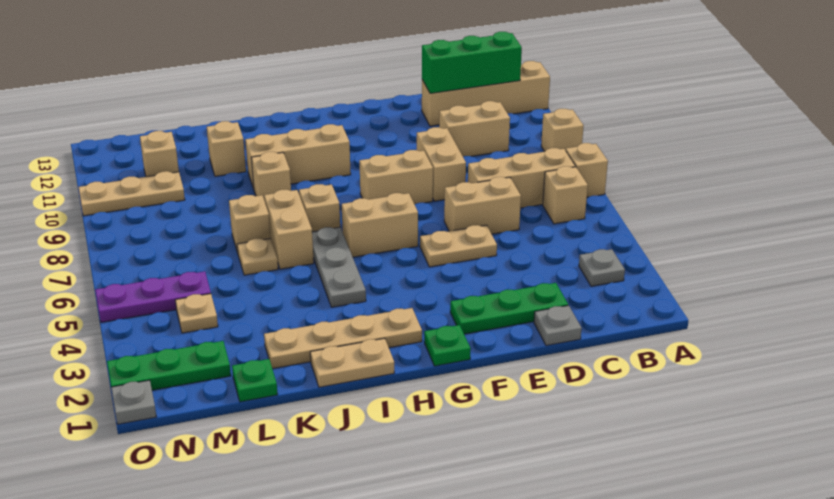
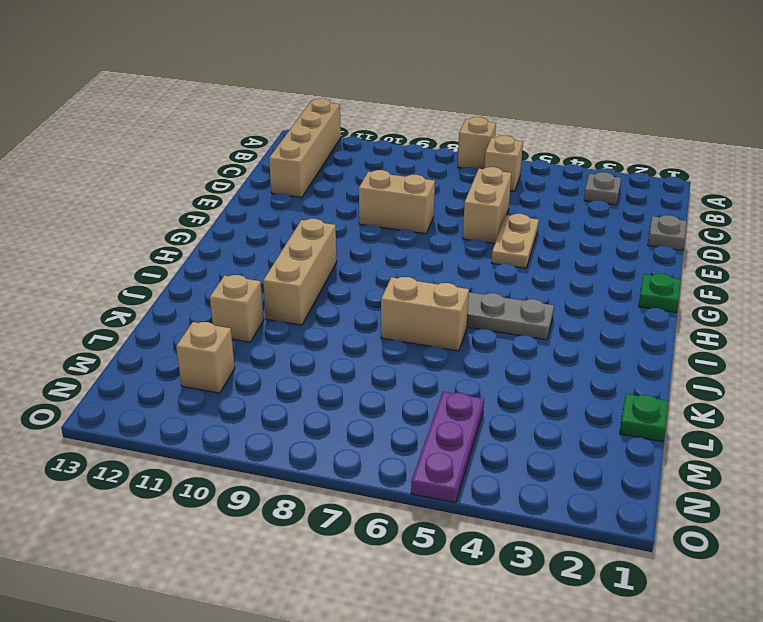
none -> tan brick A9 level 1
none -> tan brick B7:D7 level 1
none -> tan brick C10:D10 level 1
none -> green plate D2:F2 level 1

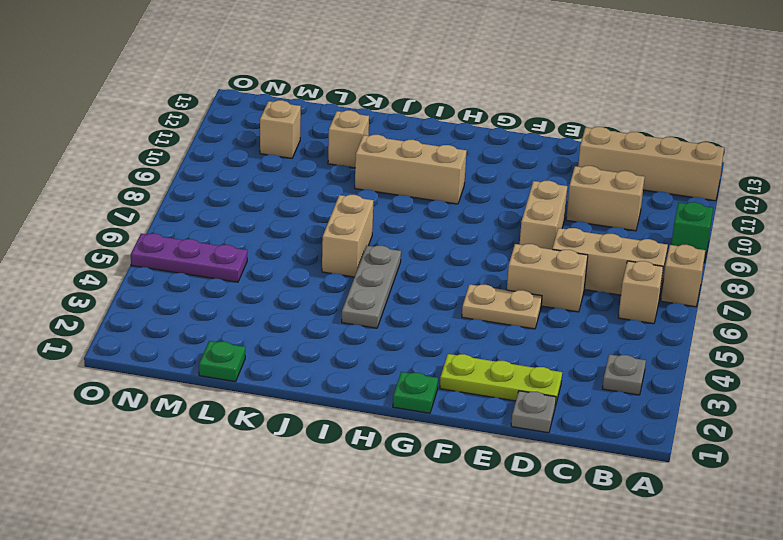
green brick A9 level 1 -> tan brick A9 level 1
lime plate D2:F2 level 1 -> green plate D2:F2 level 1
none -> tan brick F8:G8 level 1
none -> tan brick G6:H6 level 1
none -> tan plate H2:K2 level 1
none -> tan plate I1:J1 level 1

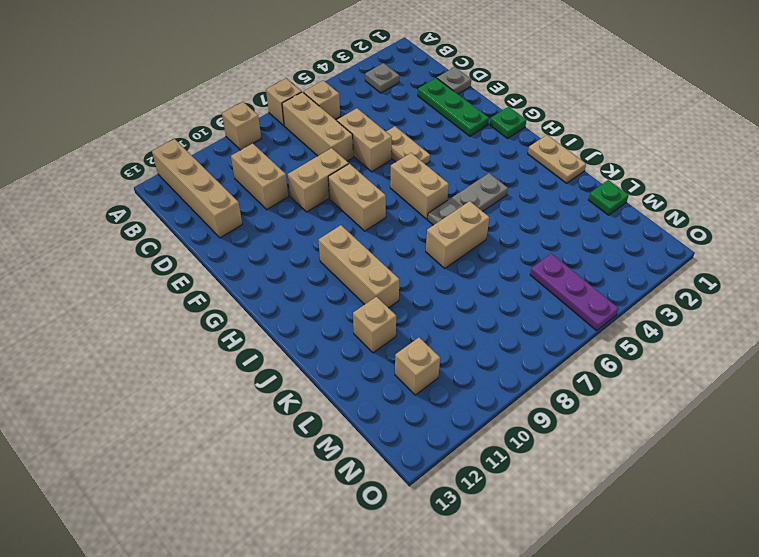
none -> tan plate H2:K2 level 1
none -> tan brick I7 level 1
none -> tan brick J9 level 1
none -> tan plate K6 level 1

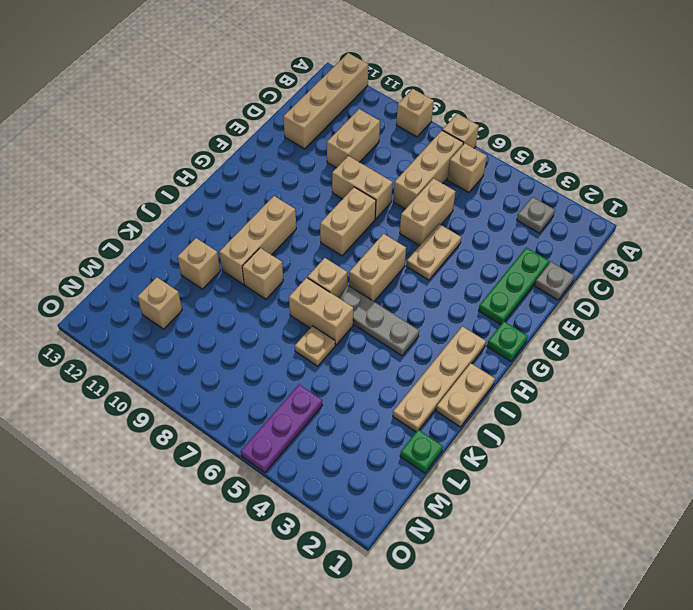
none -> tan brick K7 level 1
none -> green plate M2:O2 level 1
none -> tan plate M4 level 1
none -> tan plate M10:O10 level 1

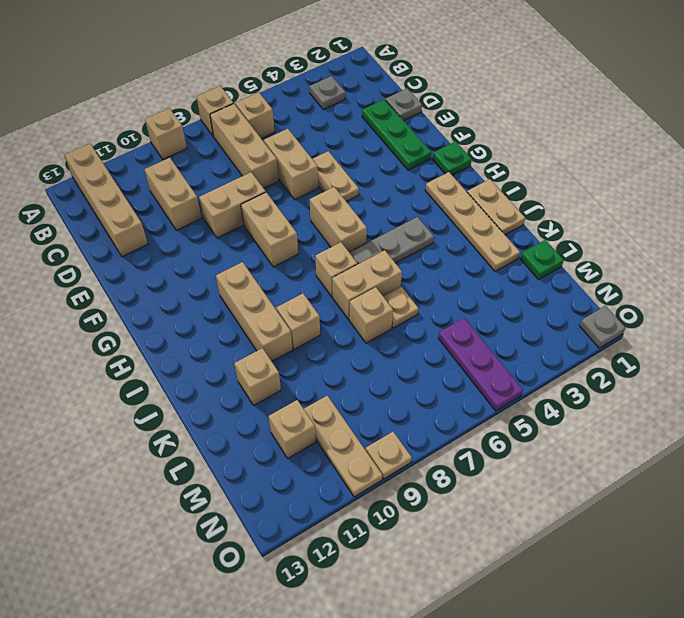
tan plate O9 level 1 -> tan plate M4 level 1
none -> green plate M2:O2 level 1
none -> green brick B12:D12 level 2

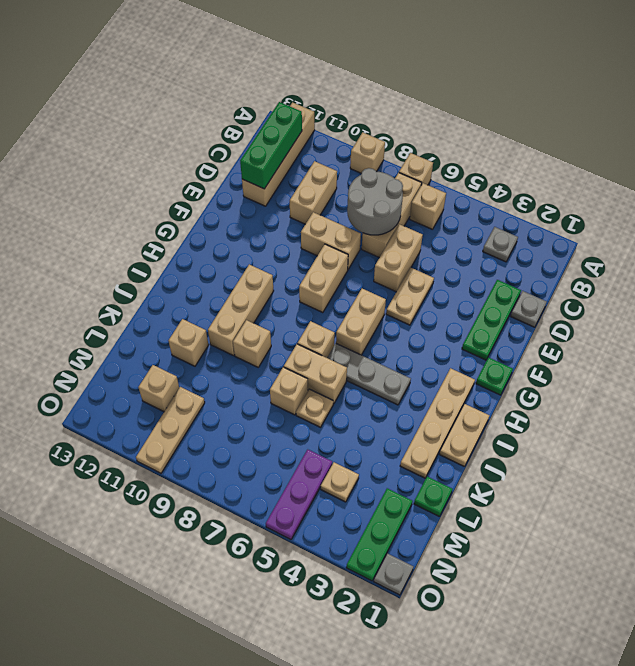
grey round brick C7:D8 level 2 -> none

